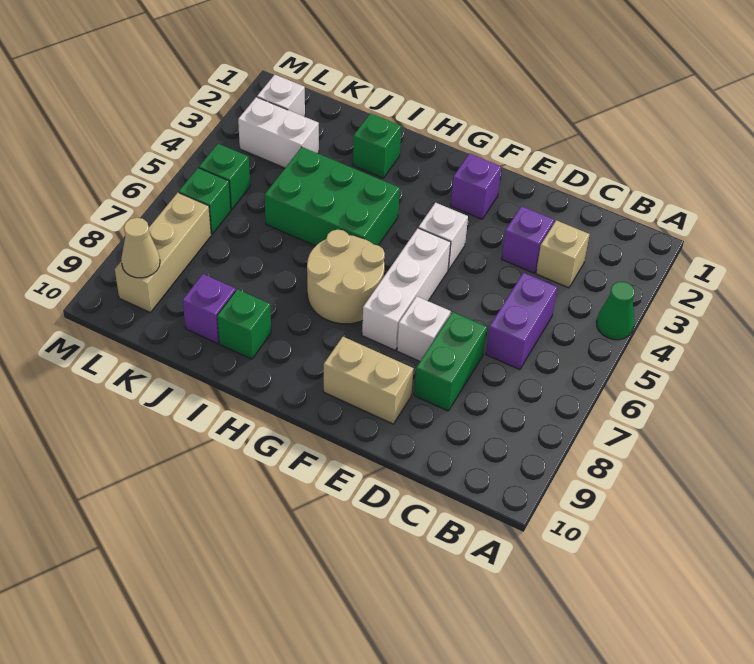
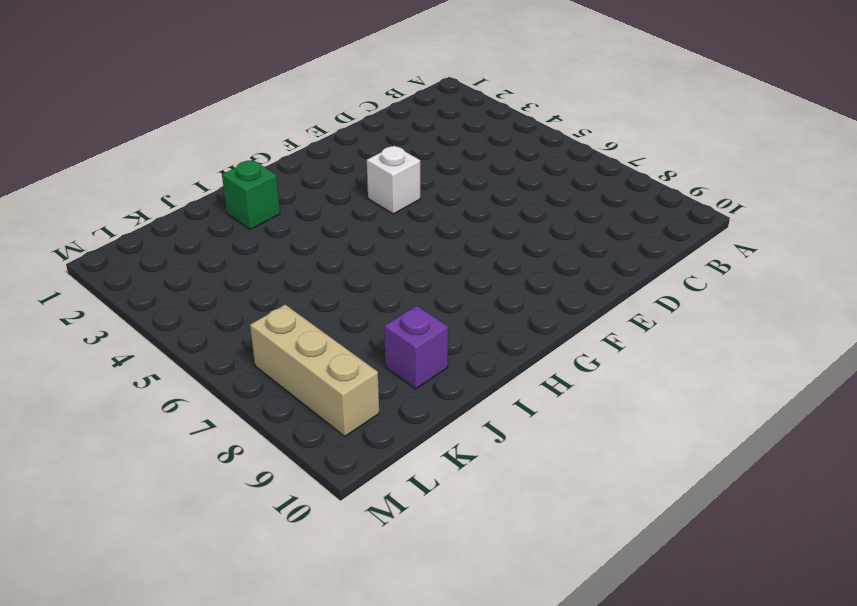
none -> green cone A4 level 1
none -> tan brick C3 level 1
none -> purple brick C5:C6 level 1

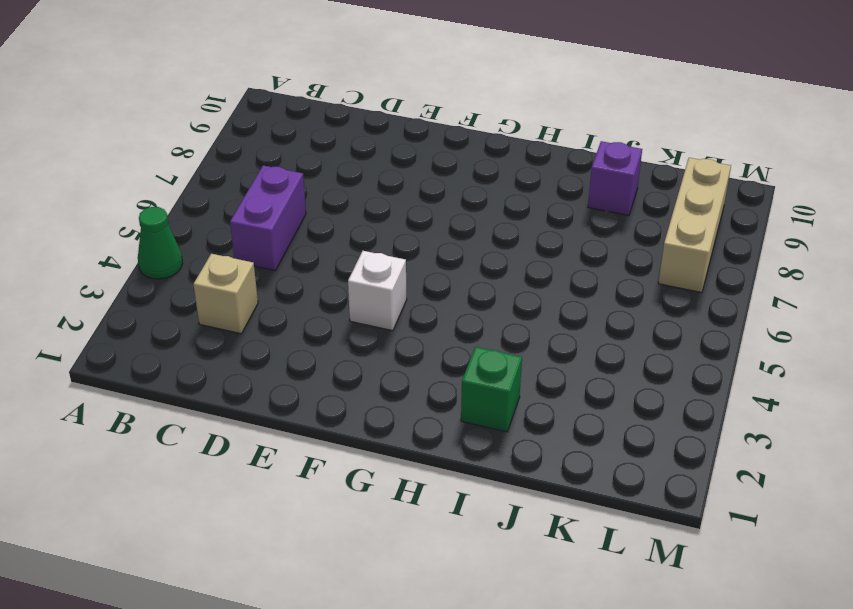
none -> purple brick D3 level 1
none -> green brick D7:D8 level 1
none -> white brick E7 level 1

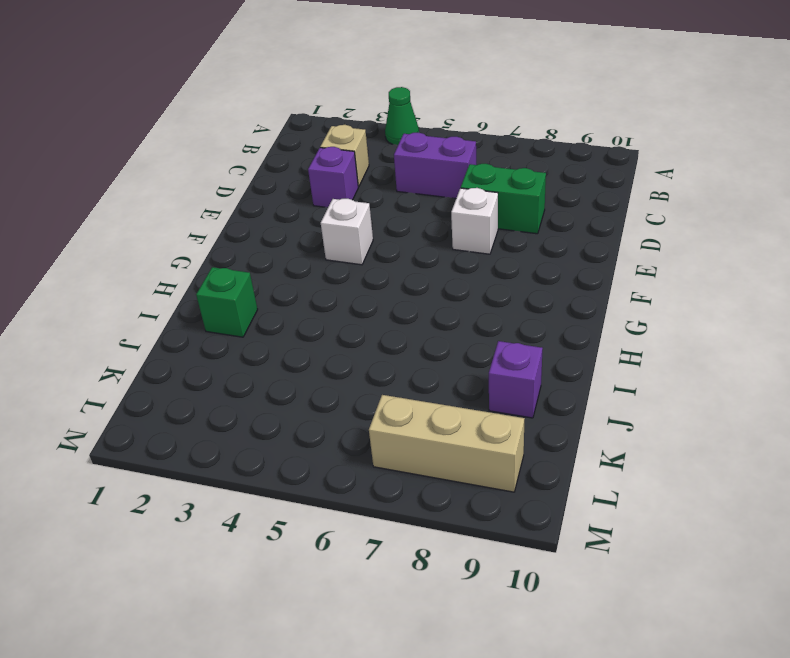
none -> tan brick E9:F9 level 1
none -> purple brick F2 level 1
none -> white brick F5:F7 level 1

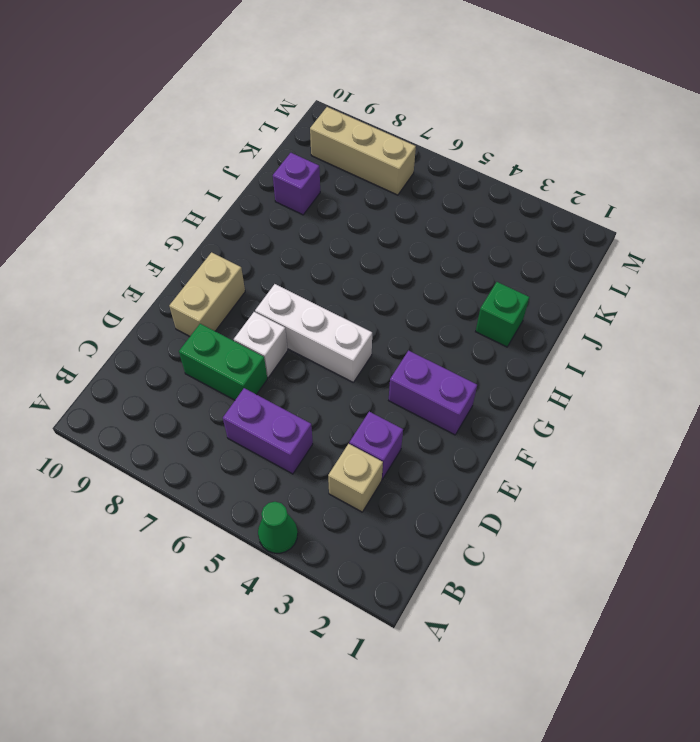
purple brick F2:F3 level 1 -> purple brick F2 level 1
none -> white brick F4 level 1
none -> tan round brick G6:H7 level 1
none -> green brick H4:J5 level 1

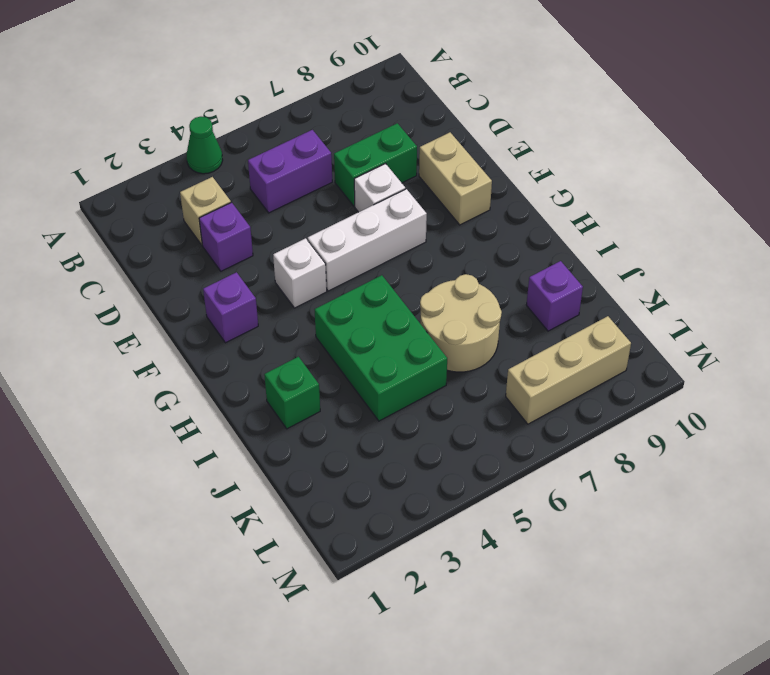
tan round brick I6:J7 level 1 -> tan round brick G6:H7 level 1
none -> green brick I9 level 1
none -> white brick K3:L3 level 1
none -> white brick L2 level 1

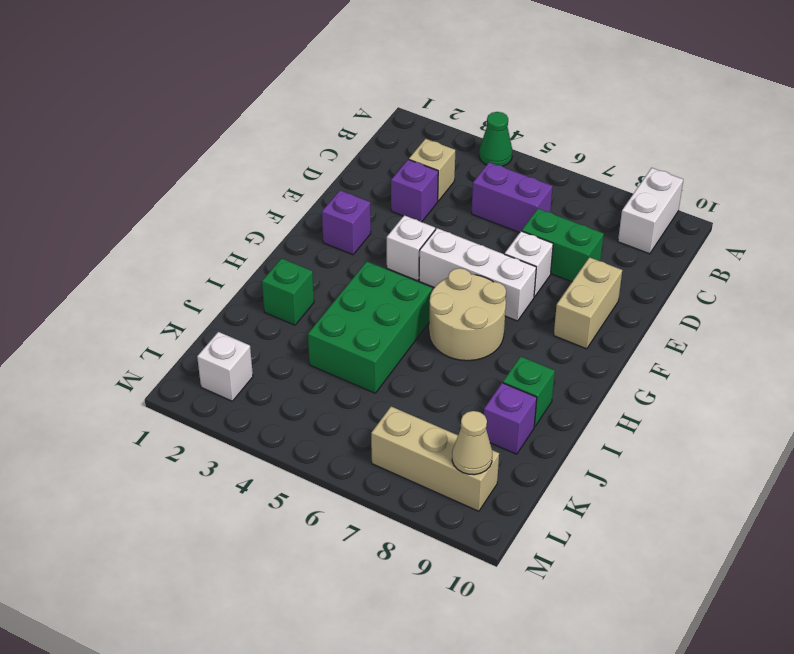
white brick A9:B9 level 1 -> white brick K3:L3 level 1
none -> green brick L5 level 1
none -> green brick L6 level 1

